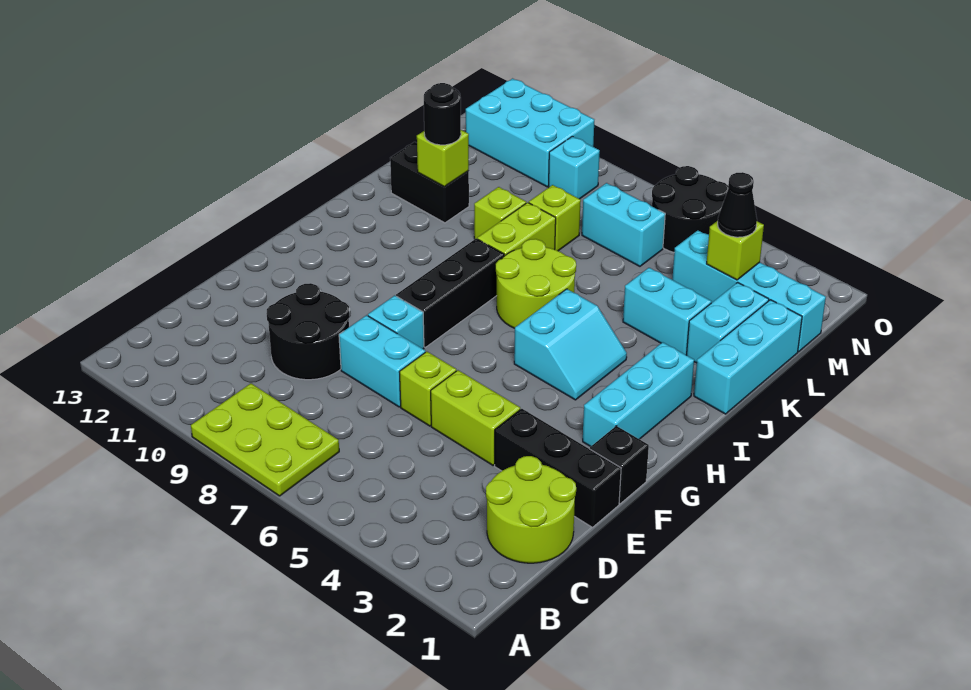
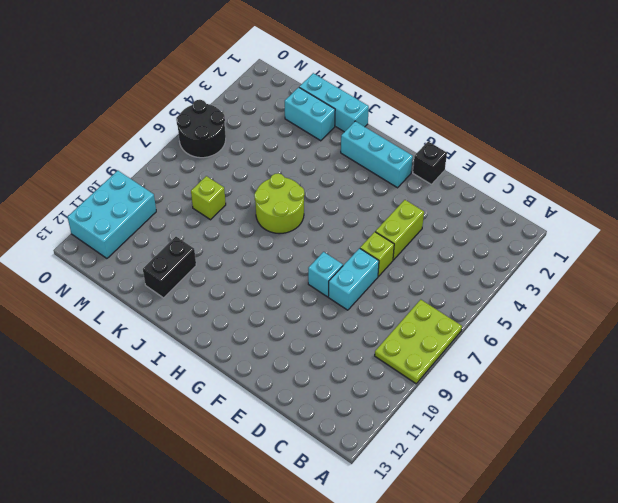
none -> lime round brick C1:D2 level 1
none -> black round brick D9:E10 level 1
none -> black brick E1:E3 level 1

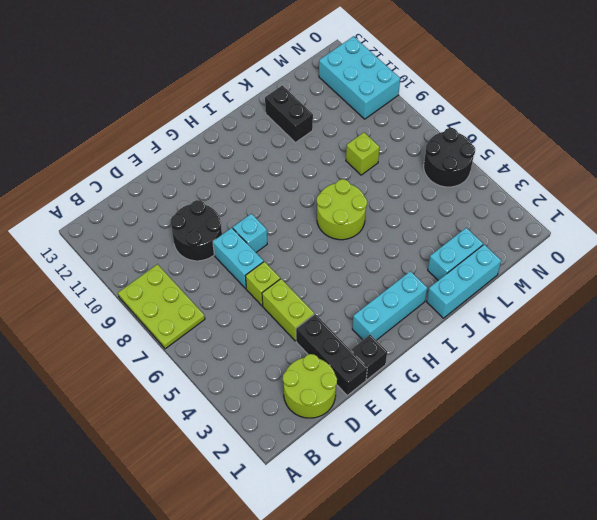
none -> black brick G8:I8 level 1
none -> cyan slope H4:I5 level 1 top 5
none -> lime brick J8:K8 level 1

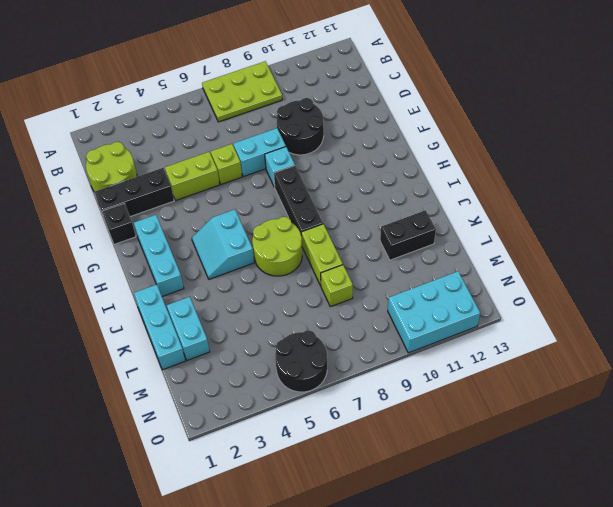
none -> cyan brick K3:K4 level 1
none -> lime brick K9 level 1
none -> cyan brick M1:M4 level 1

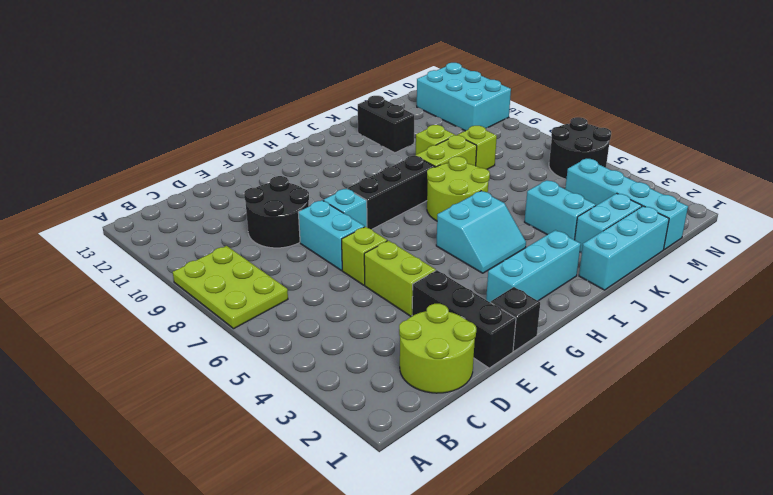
none -> cyan brick M6:M7 level 1
none -> cyan brick N9 level 1
none -> lime brick K11 level 2

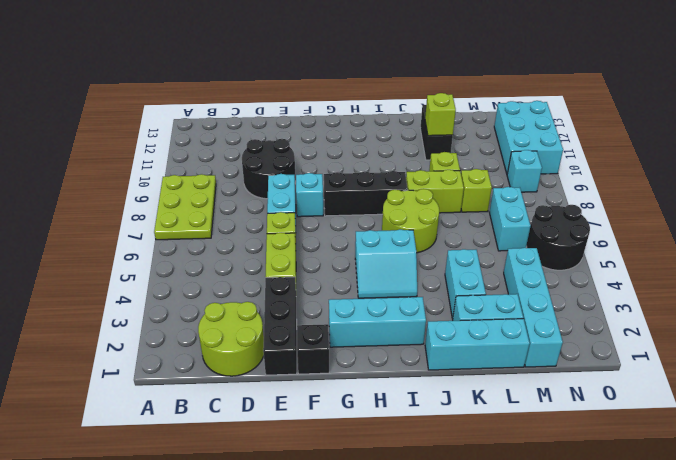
none -> lime brick M3 level 2
none -> black round brick K11 level 3
none -> black cone M3 level 3

